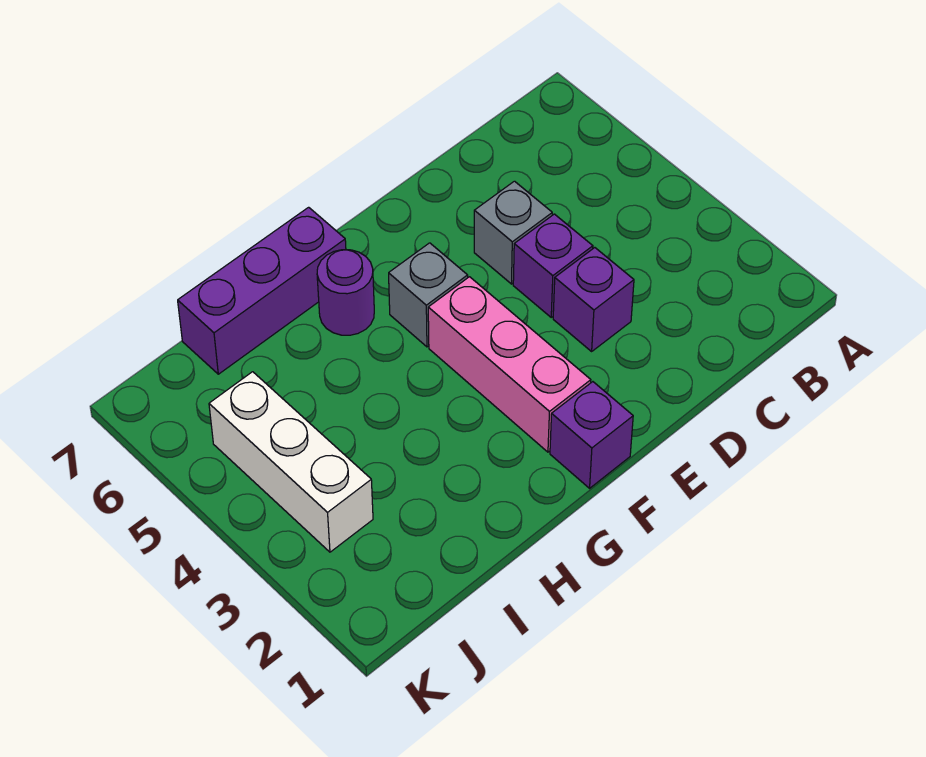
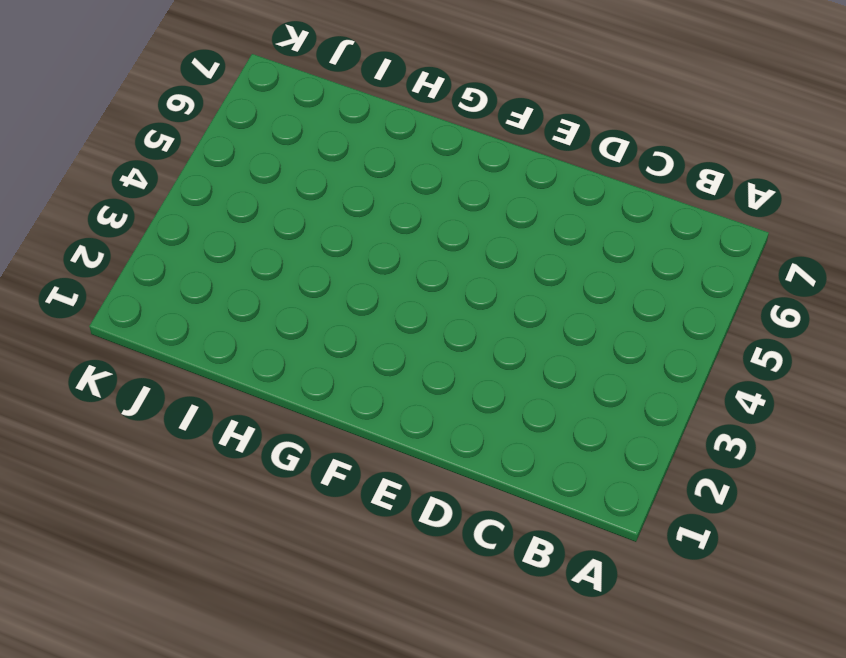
none -> purple brick D3 level 1
none -> purple brick D4 level 1

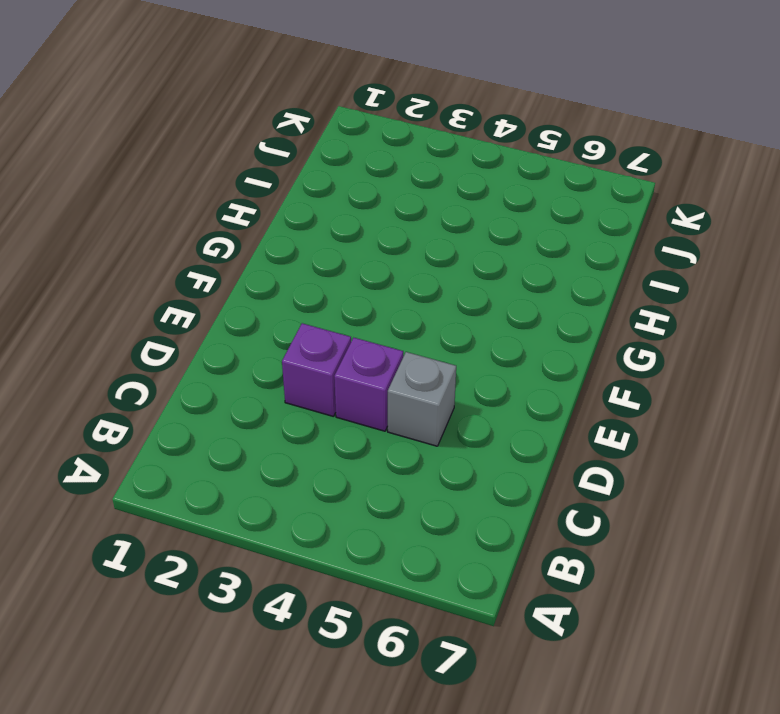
none -> purple brick F1 level 1
none -> pink brick F2:F4 level 1

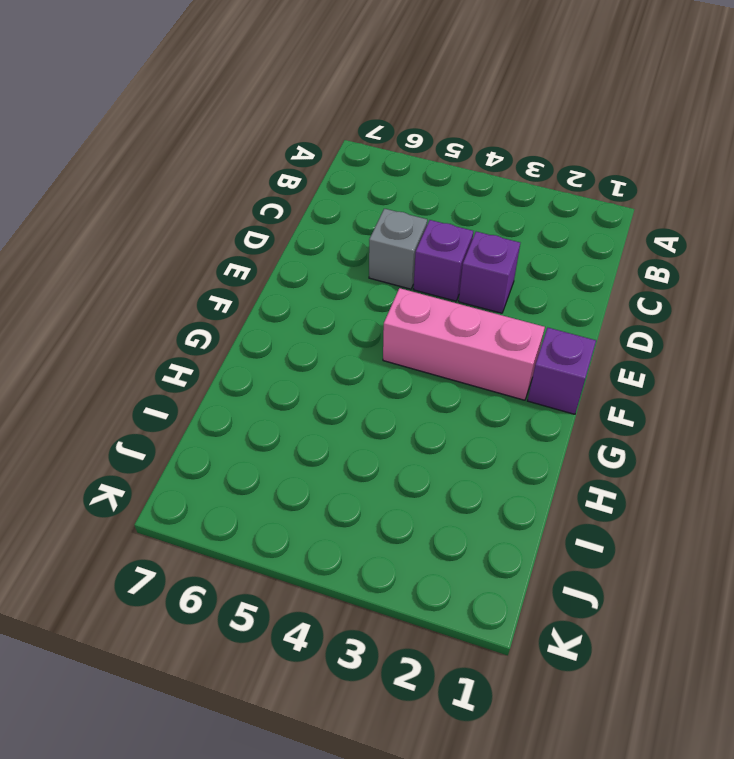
none -> grey brick F5 level 1
none -> purple round brick G6 level 1

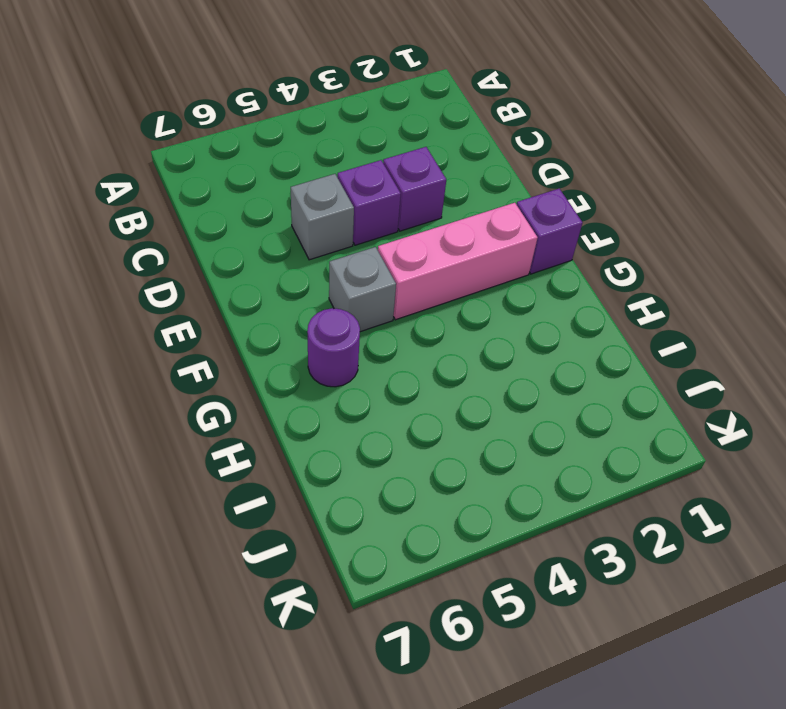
none -> purple brick G7:I7 level 1
none -> white brick J3:J5 level 1

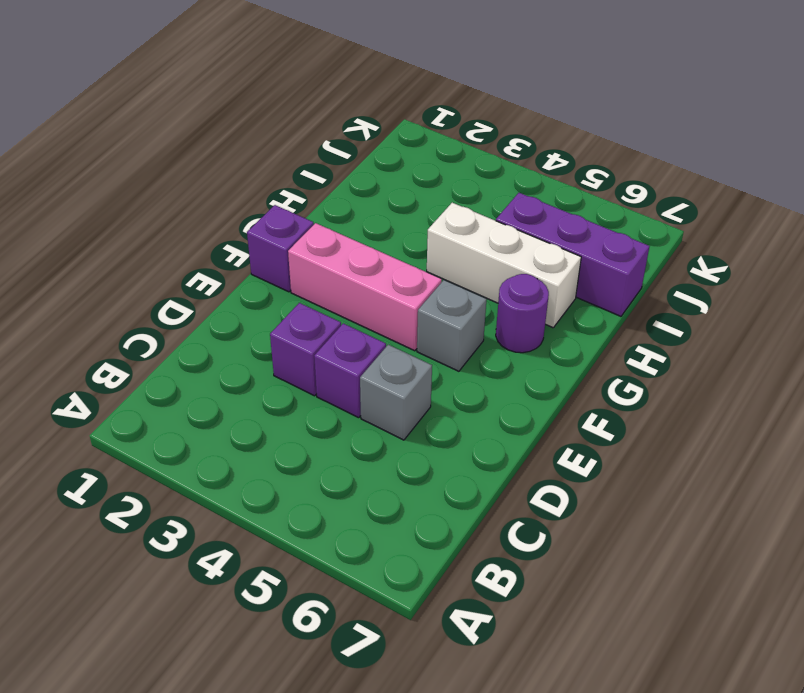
white brick H4:H6 level 1 -> white brick J3:J5 level 1
purple brick I5:I7 level 1 -> purple brick G7:I7 level 1

